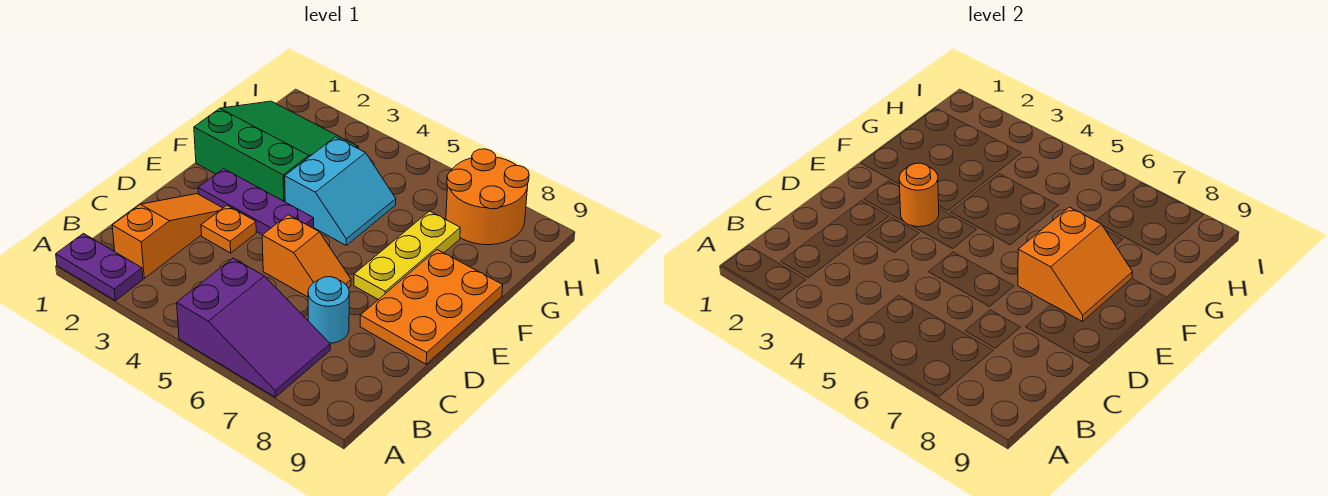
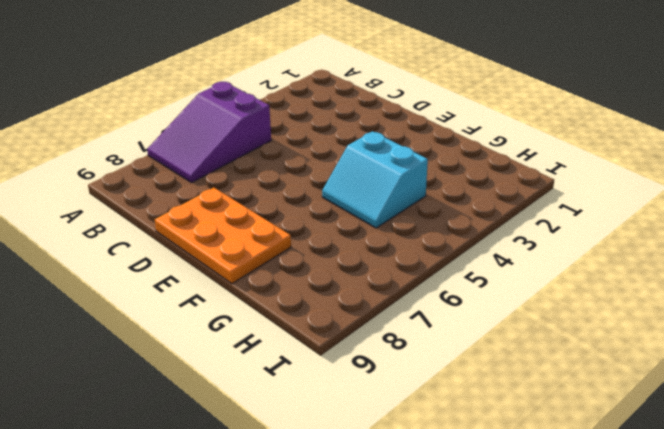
none -> purple plate A1:A2 level 1
none -> orange slope B2:D2 level 1 top B
none -> cyan round brick C7 level 1

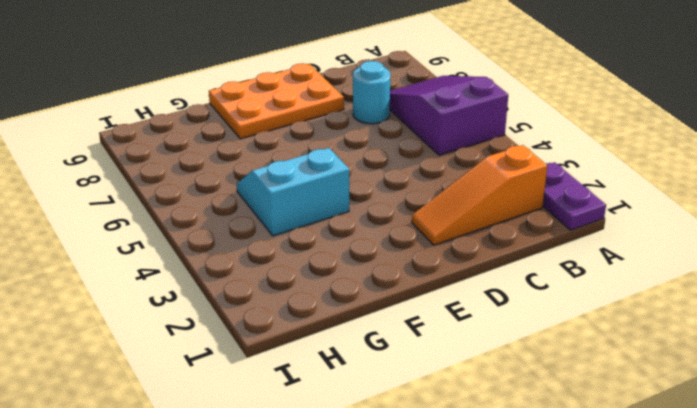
none -> orange plate D3 level 1
none -> orange slope D5:D6 level 1 top 5
none -> purple plate E2:E4 level 1

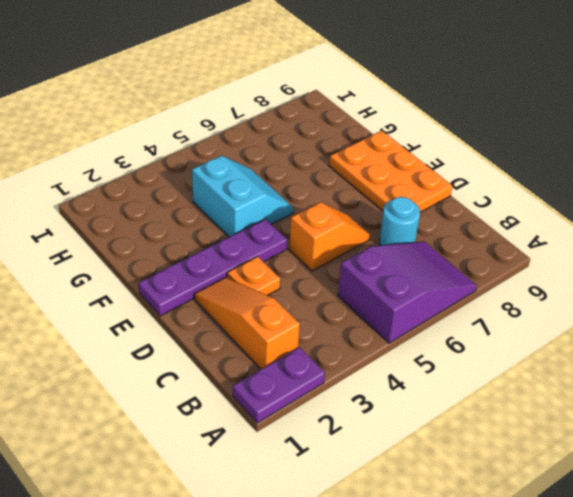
purple plate E1:E4 level 1 -> purple plate E2:E4 level 1
none -> yellow plate E7:G7 level 1
none -> green slope F1:H3 level 1 top F
none -> orange round brick H7:I8 level 1

